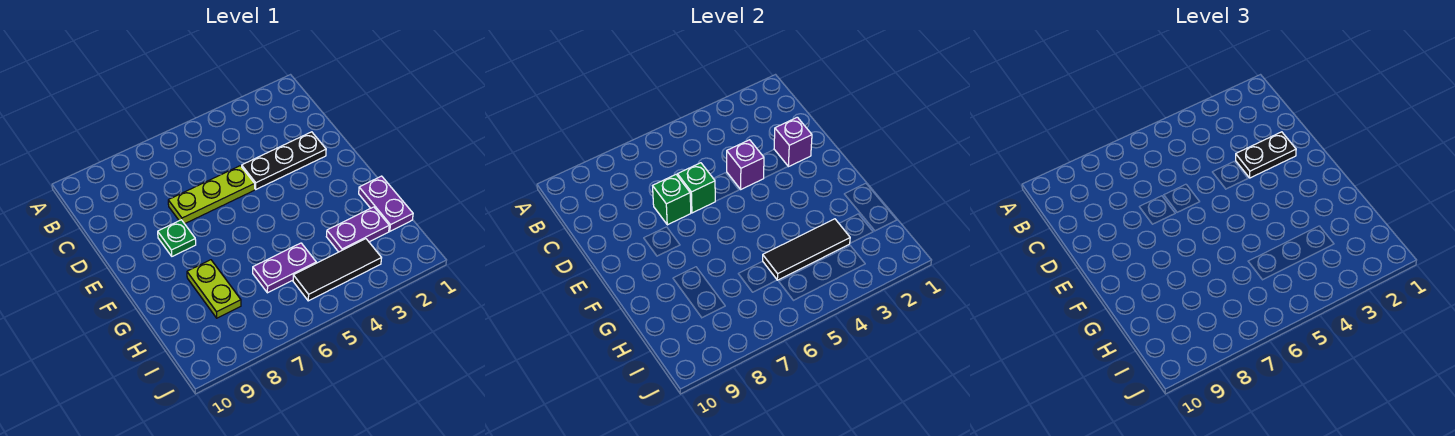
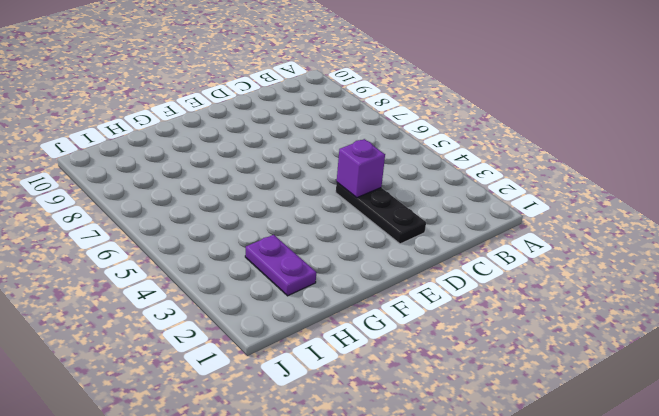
none -> lime plate D5:D7 level 1
none -> green plate E8 level 1
none -> purple plate G1:H1 level 1

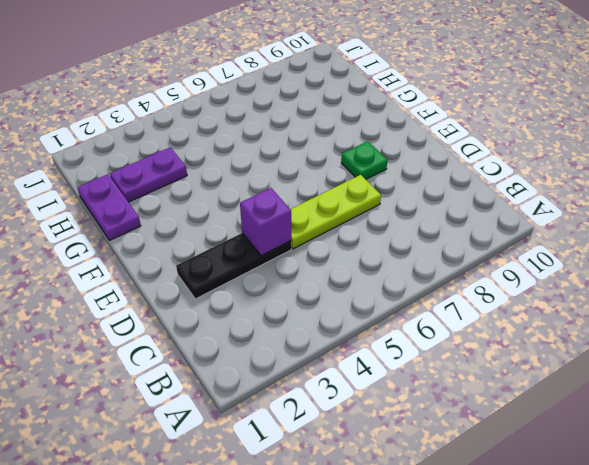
none -> lime plate G8:H8 level 1
none -> purple plate H5:H6 level 1
none -> black tile I3:I5 level 1

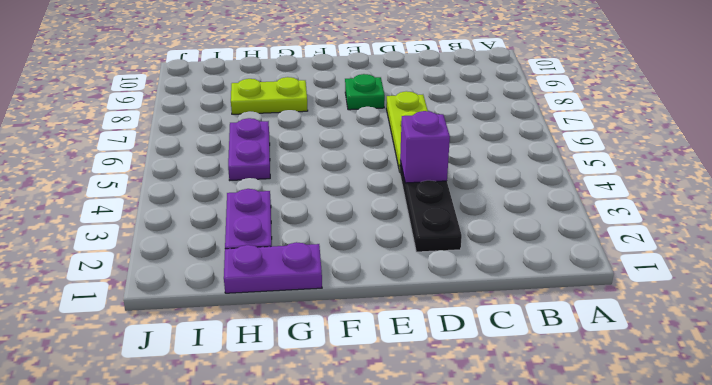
none -> black tile I3:I5 level 1
none -> purple brick D2 level 2
none -> green brick D6 level 2

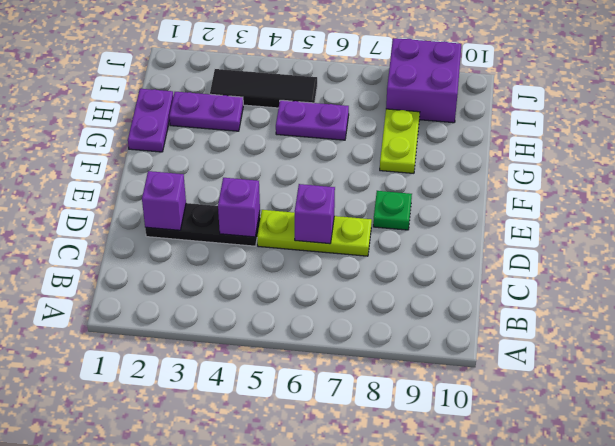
purple brick D6 level 2 -> green brick D6 level 2
purple brick I8:J9 level 1 -> none
none -> green brick D7 level 2
none -> black tile H3:H5 level 2
none -> black plate D2:D3 level 3

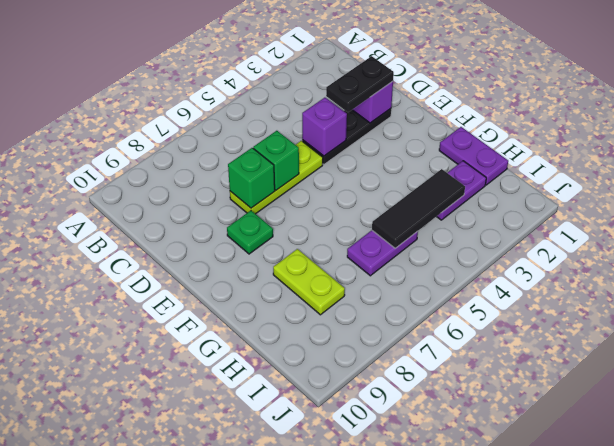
none -> black tile I3:I5 level 1

